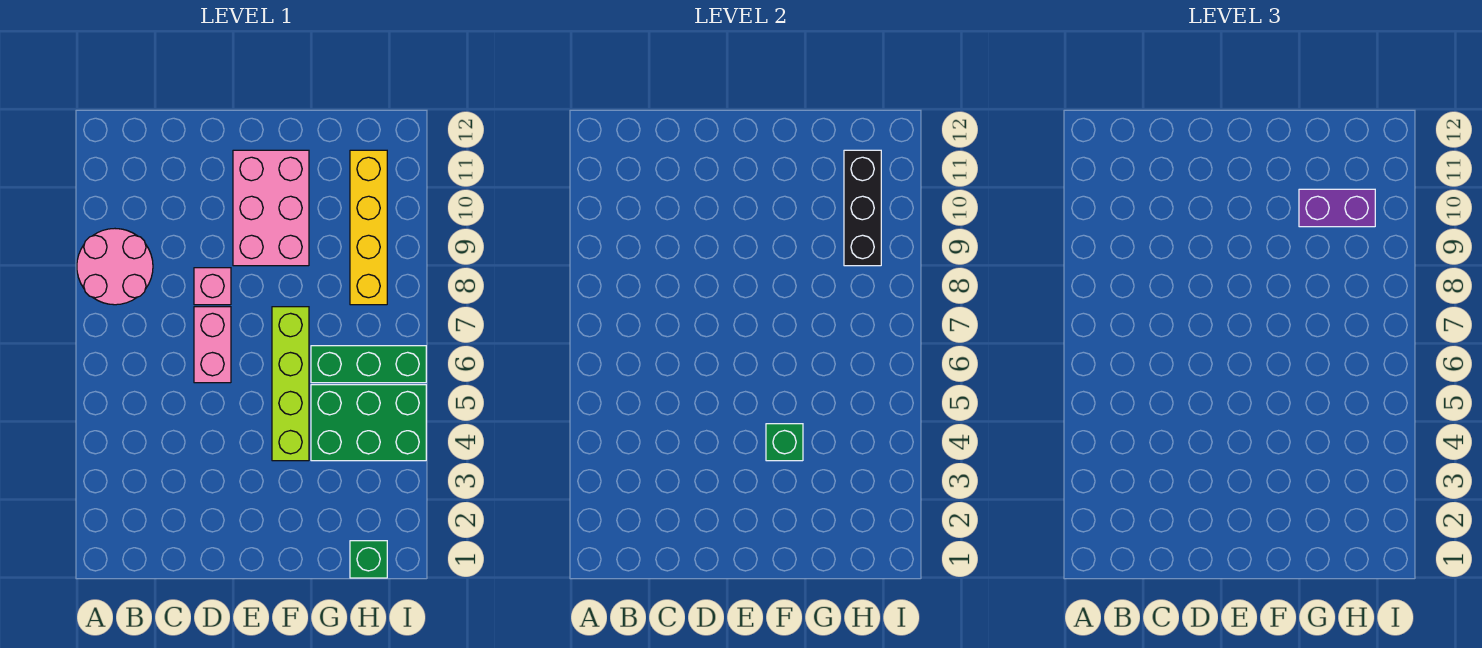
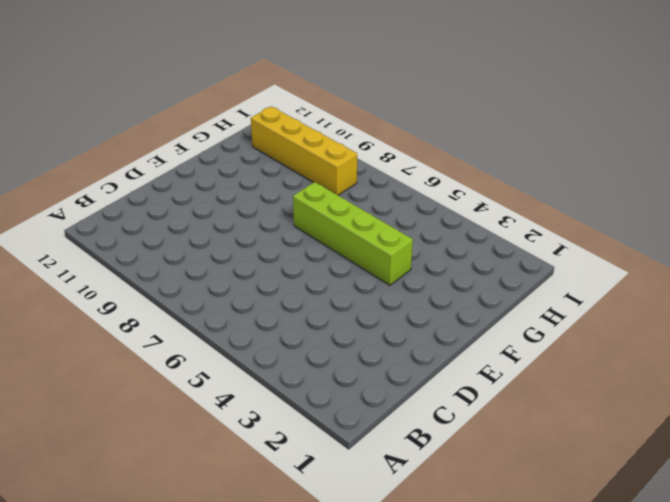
none -> pink round brick A8:B9 level 1
none -> pink brick D6:D7 level 1
none -> pink brick D8 level 1

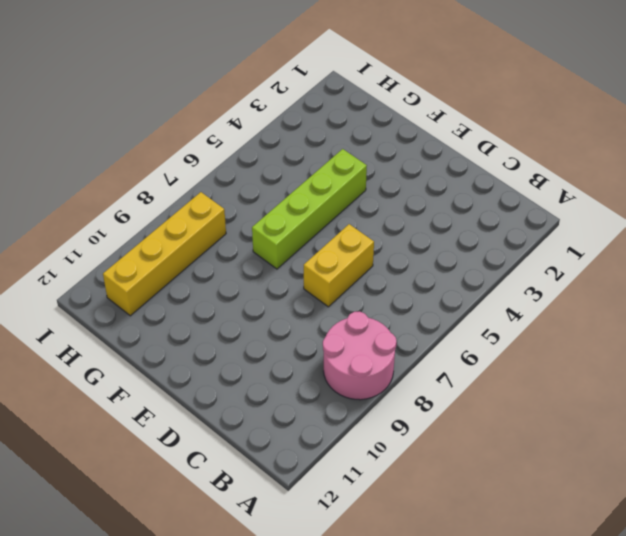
yellow brick D6:D7 level 1 -> pink brick D6:D7 level 1
none -> pink brick D8 level 1
none -> pink brick E9:F11 level 1
none -> green brick G4:I5 level 1

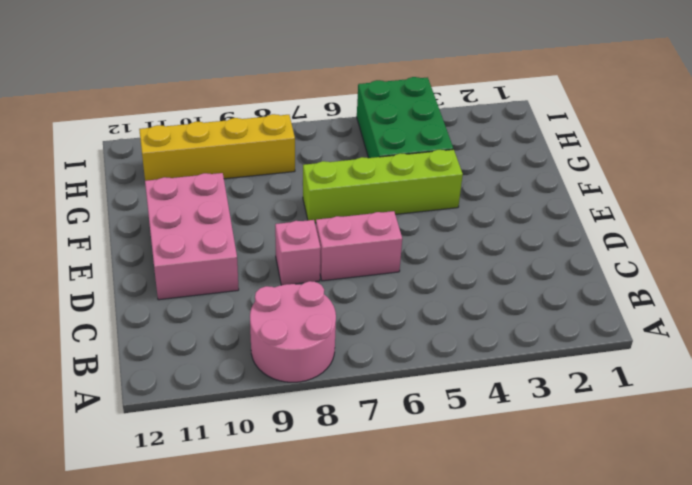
pink brick D10:F11 level 1 -> pink brick E9:F11 level 1
none -> green brick G6:I6 level 1
none -> green brick H1 level 1
none -> green brick F4 level 2

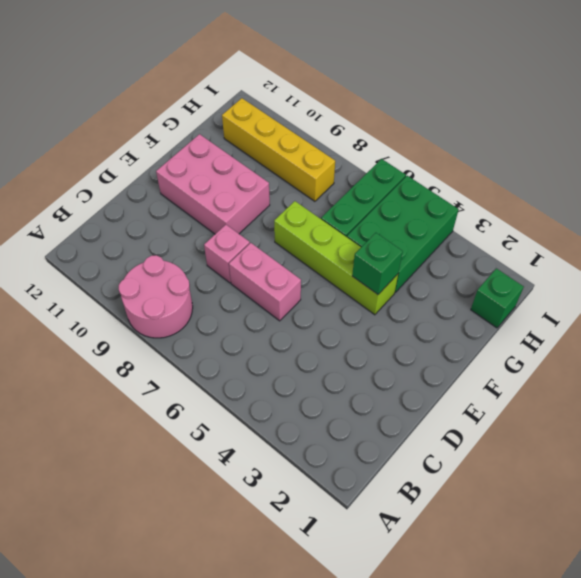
none -> black brick H9:H11 level 2
none -> purple brick G10:H10 level 3

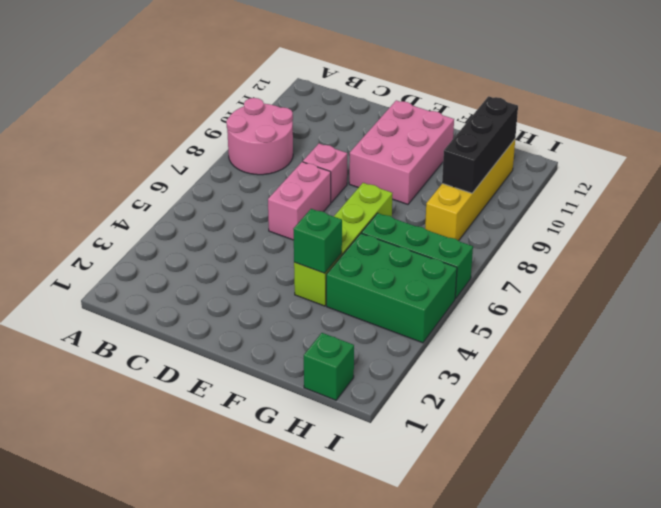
none -> purple brick G10:H10 level 3

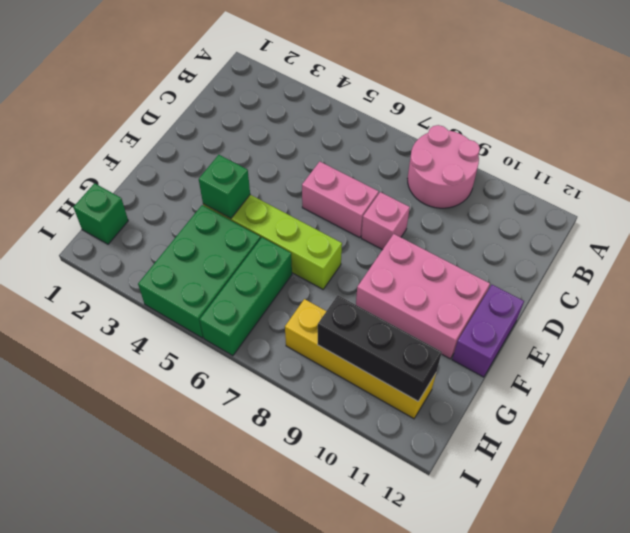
purple brick E12:F12 level 1 -> purple brick G10:H10 level 3

